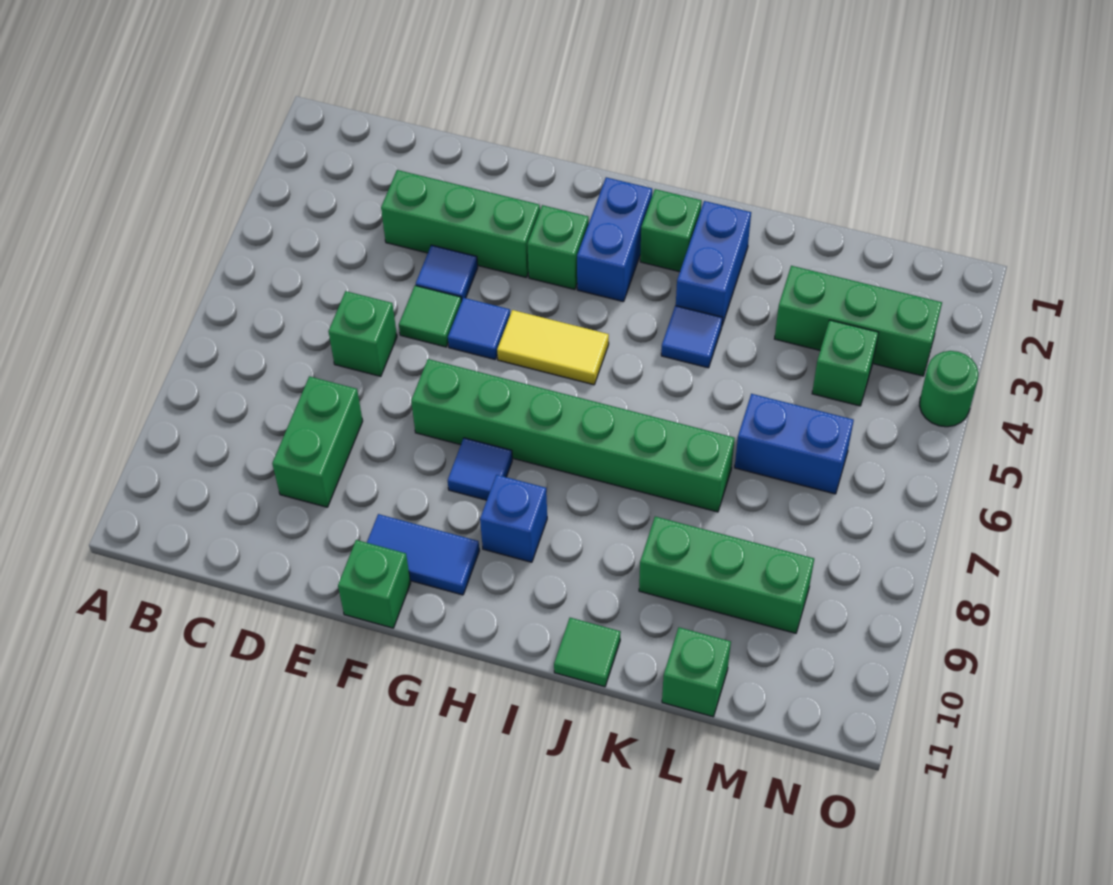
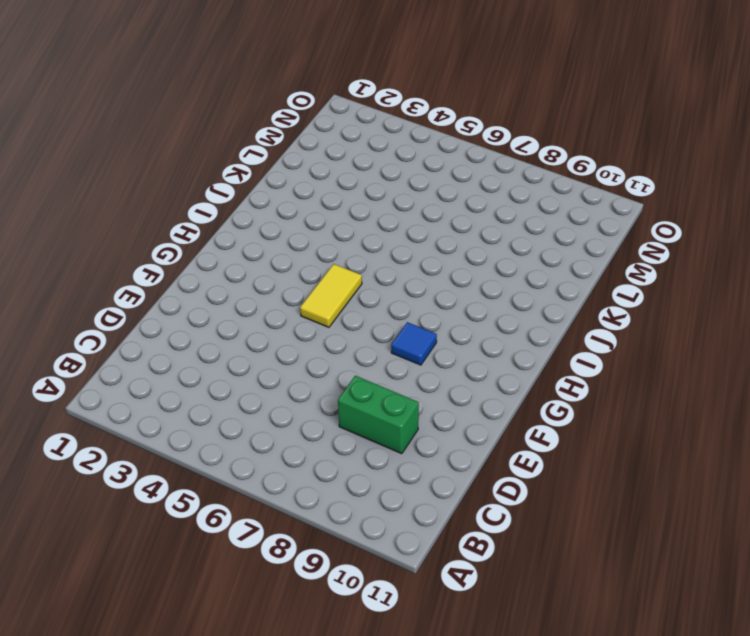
none -> green brick D3:F3 level 1
none -> green brick D6 level 1
none -> blue tile E4 level 1

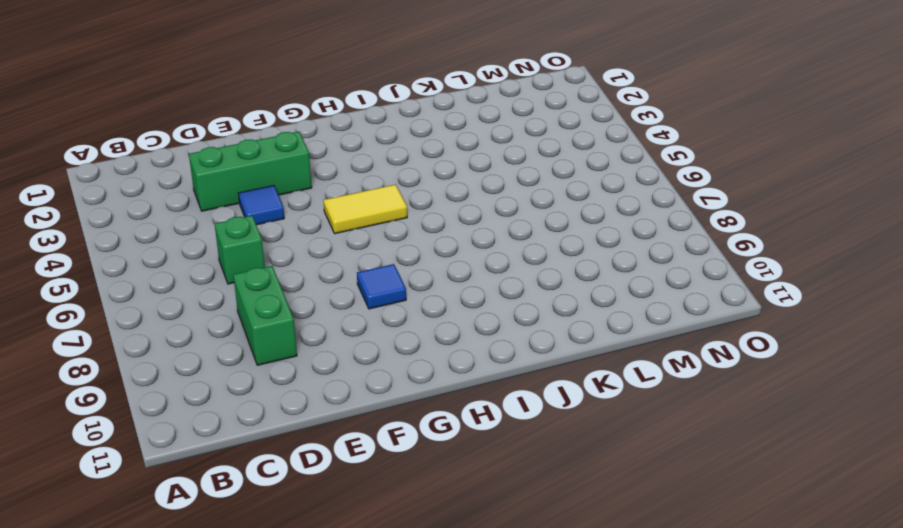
none -> green tile E5 level 1
none -> blue tile F5 level 1
none -> green brick F7:K7 level 1

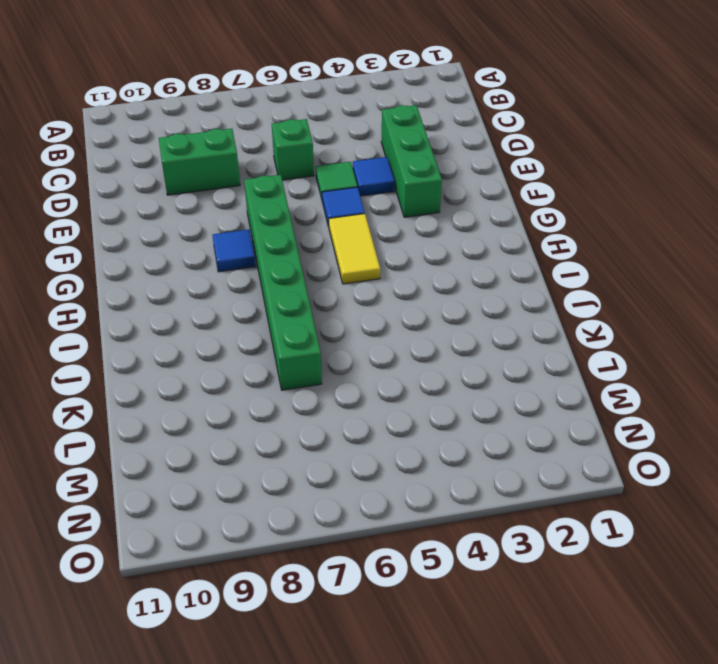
none -> blue tile F10:G10 level 1
none -> green brick F11 level 1
none -> green brick G3 level 1

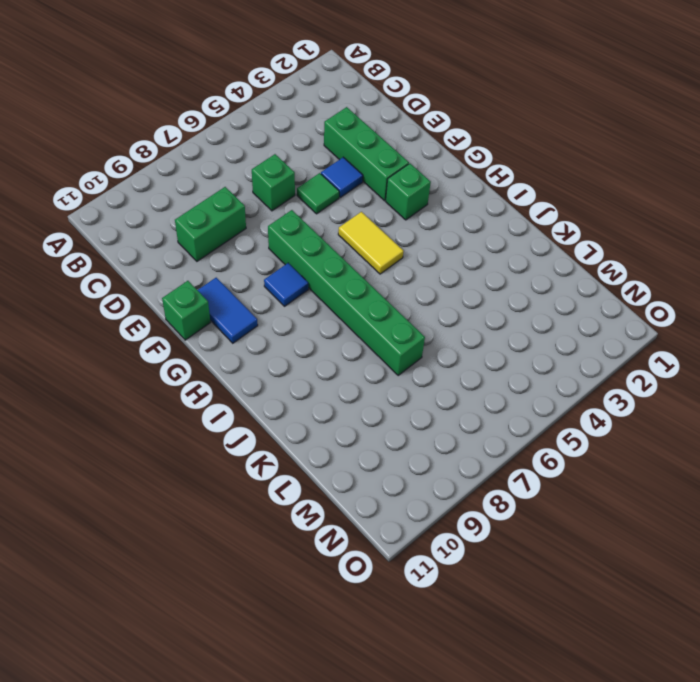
none -> blue tile F5 level 1
none -> blue brick H2:H3 level 1
none -> blue brick H9 level 1

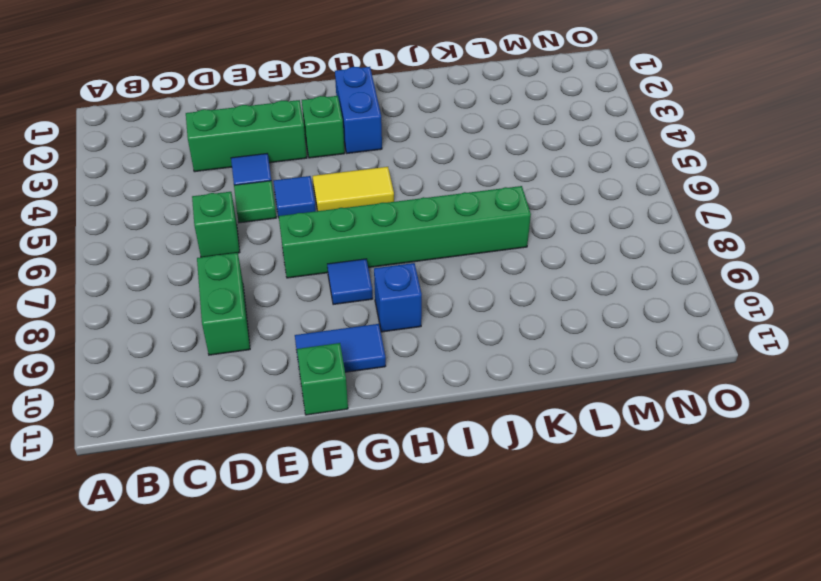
none -> green brick I2 level 1
none -> blue brick J2:J3 level 1
none -> blue tile J4 level 1

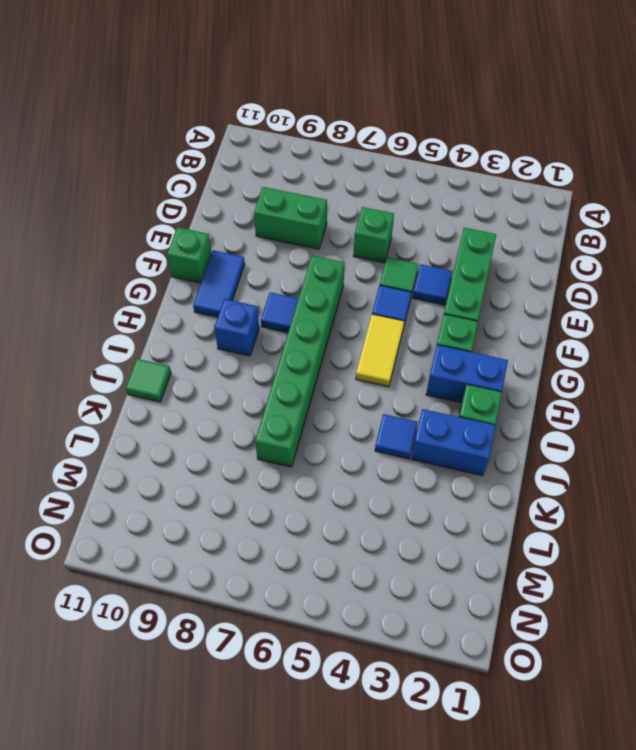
none -> green brick K9:M9 level 1
none -> green brick L3:N3 level 1
none -> blue brick L6:M6 level 1

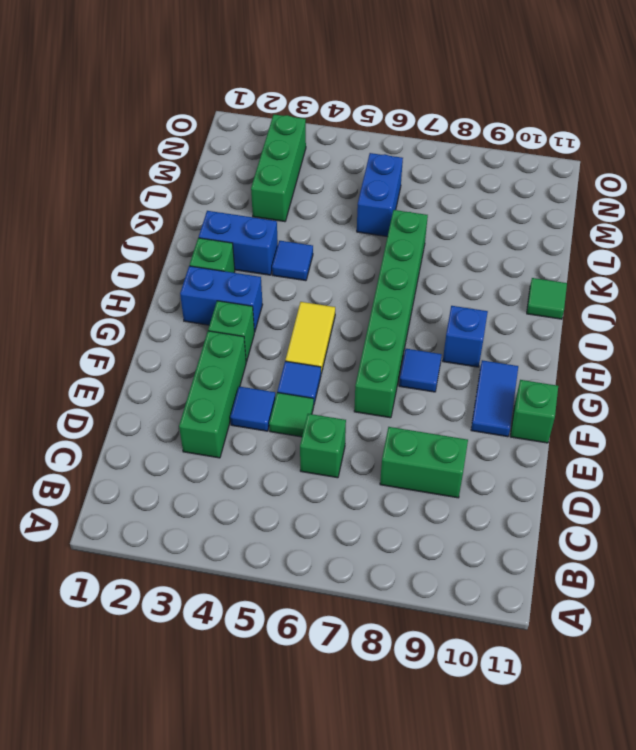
none -> green brick K9:M9 level 1
none -> green brick L11 level 1
none -> green brick M4 level 1

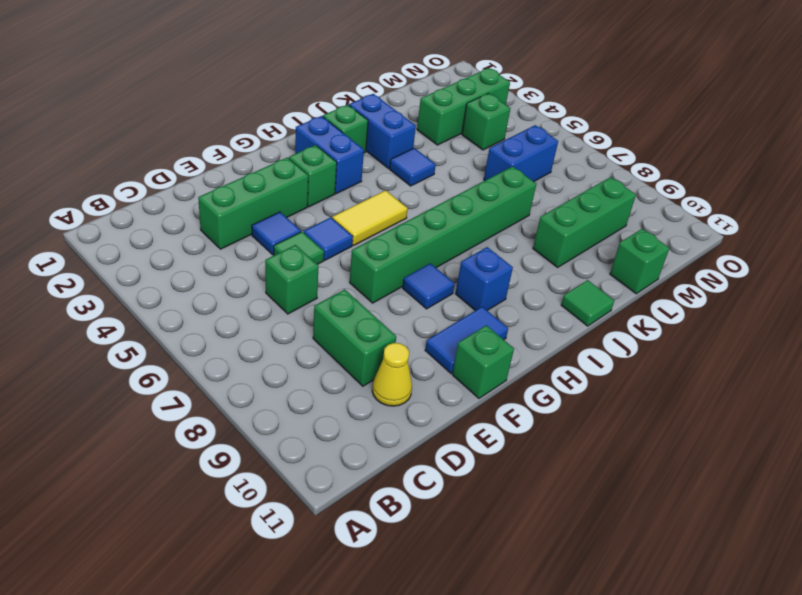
yellow cone D10 level 1 -> none
none -> green round brick O4 level 1

